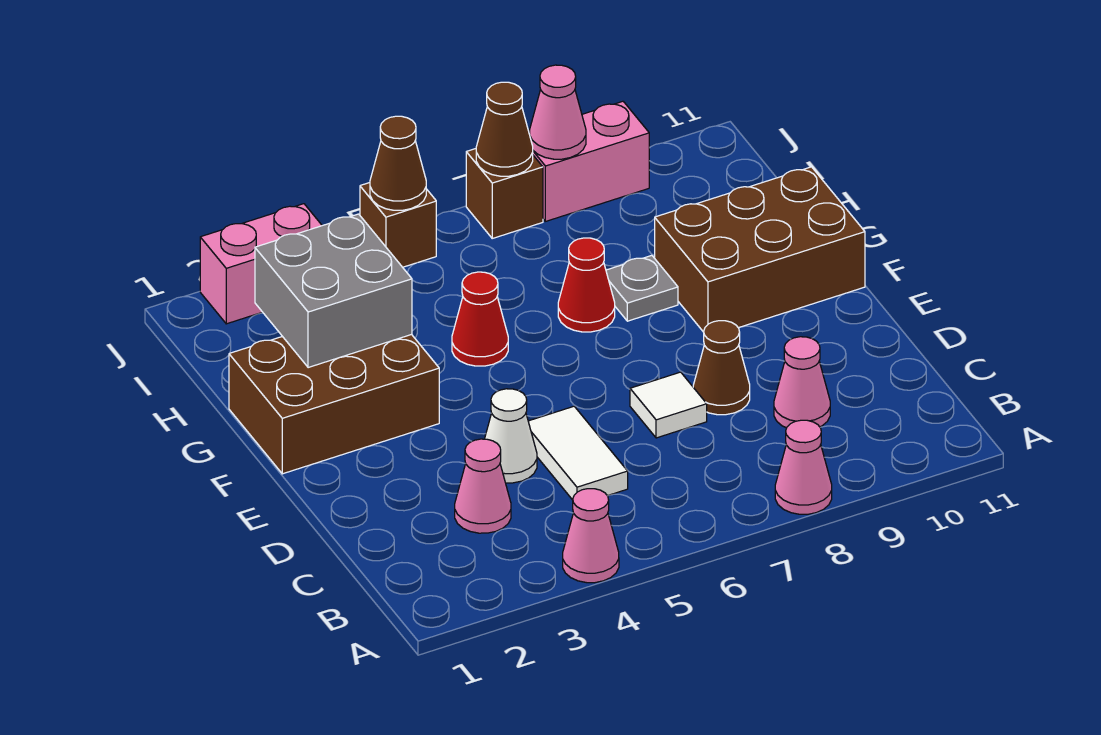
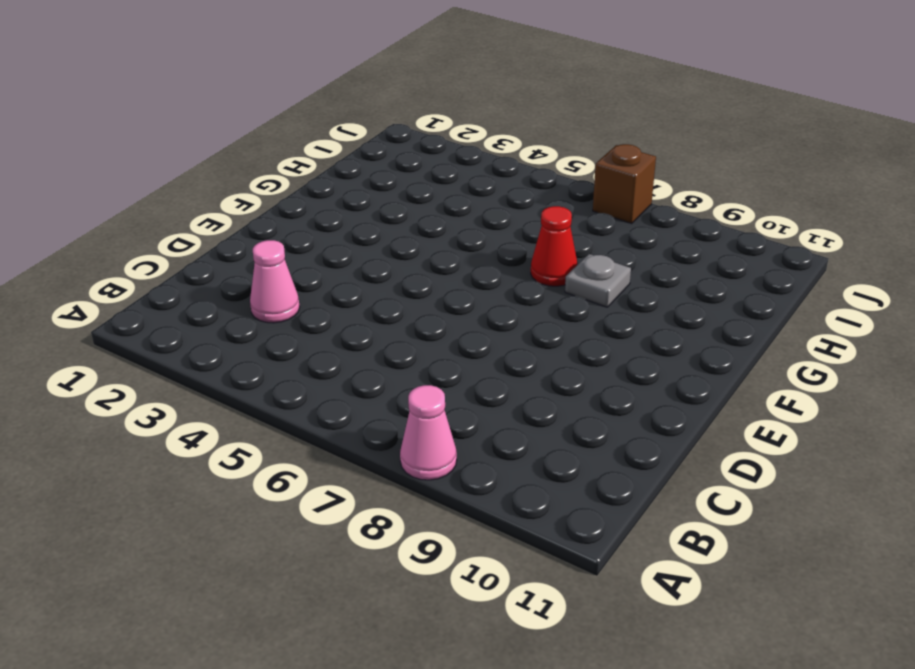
none -> pink cone A4 level 1
none -> white tile C5:D5 level 1
none -> pink cone C9 level 1

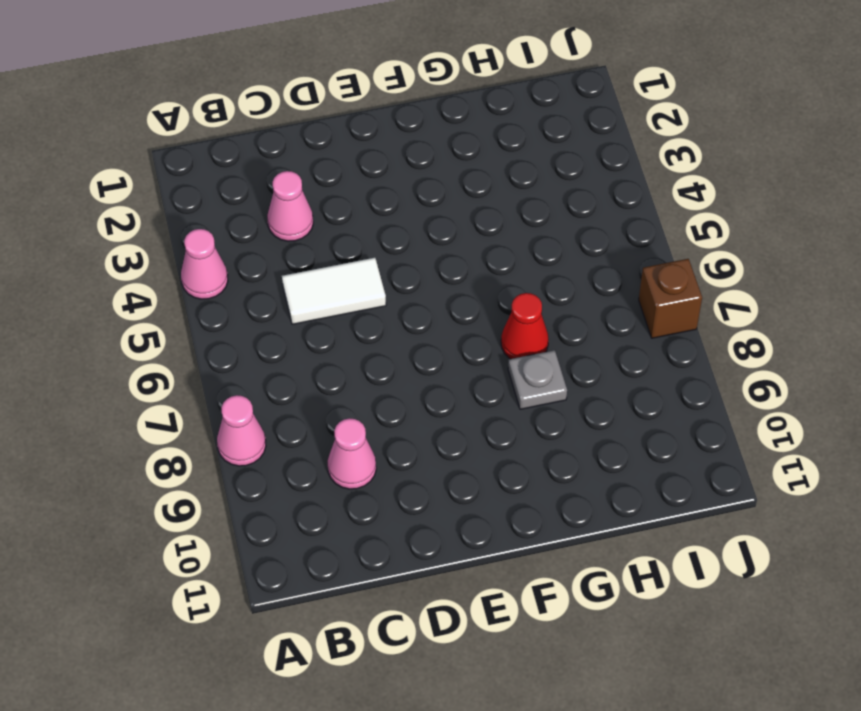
none -> white cone D4 level 1
none -> white tile D7 level 1
none -> brown cone D8 level 1

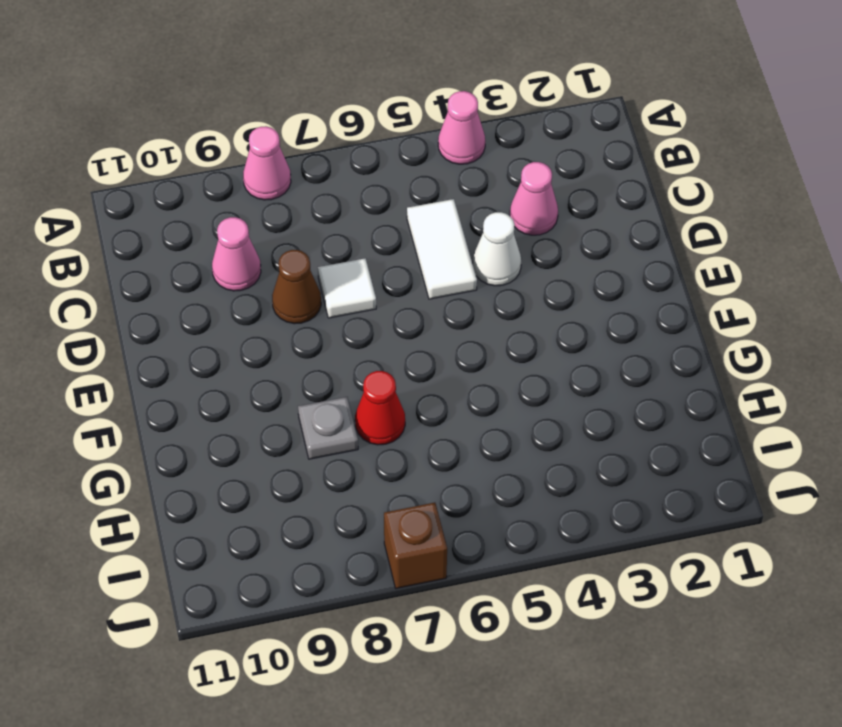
none -> brown brick F1:G3 level 1
none -> brown brick F9:G11 level 1
none -> red cone G5 level 1

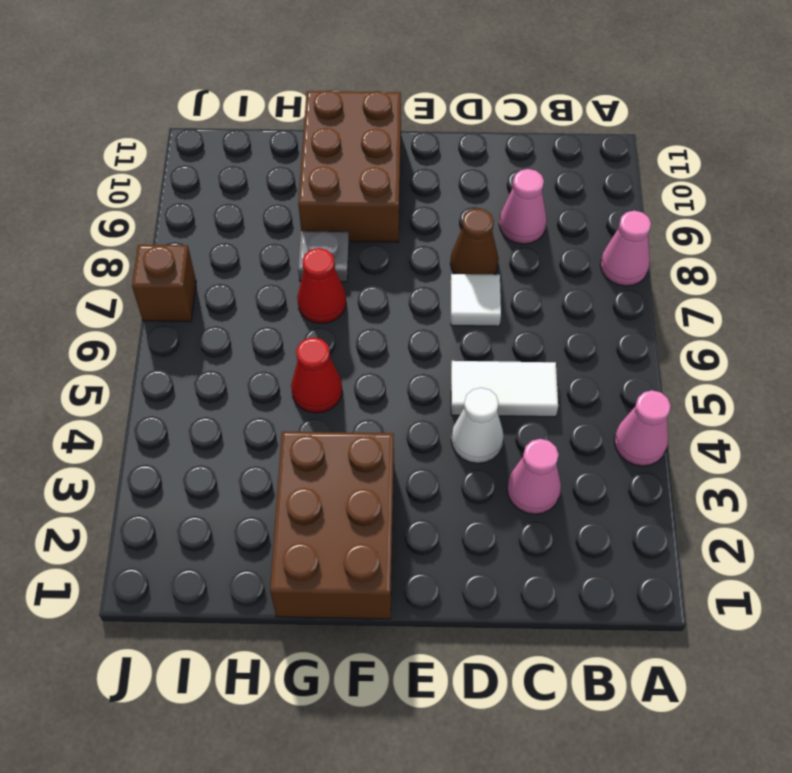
none -> pink brick J2:J3 level 1
none -> brown brick J5 level 1
none -> pink brick J8:J9 level 1

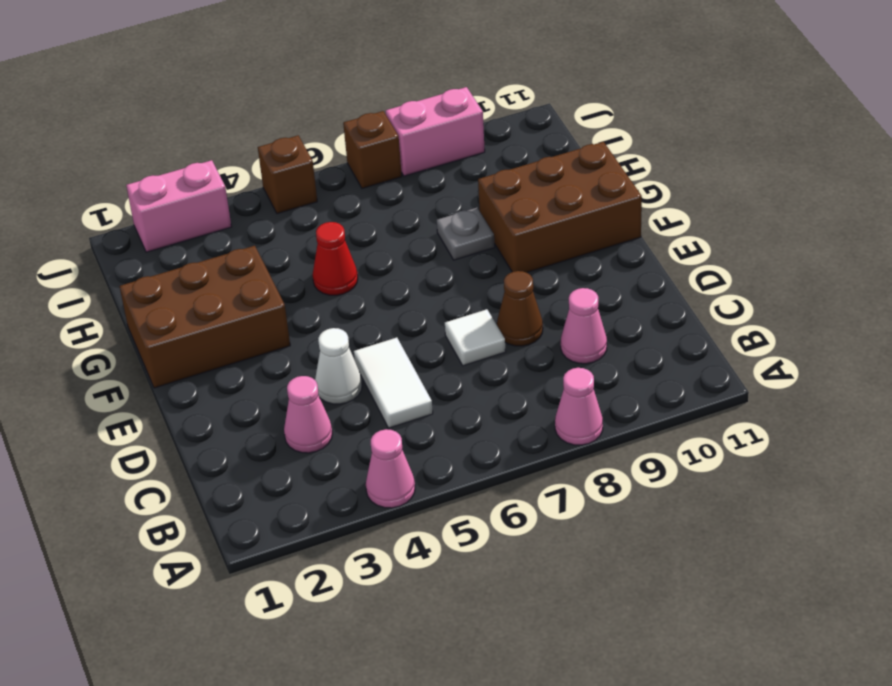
none -> red cone G7 level 1
none -> grey brick G2:H3 level 2
none -> brown cone J5 level 2

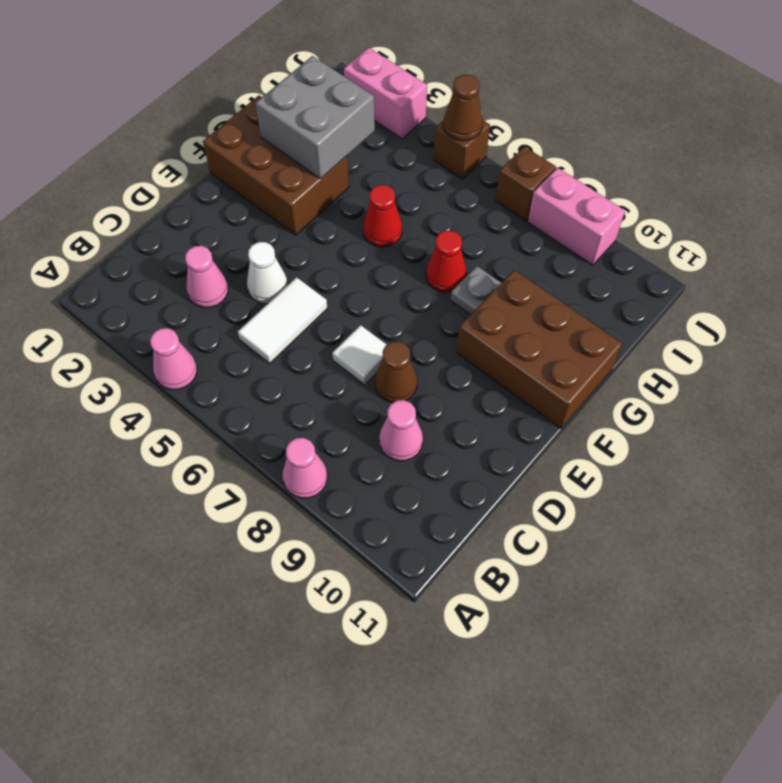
none -> brown cone J7 level 2
none -> pink cone J8 level 2

